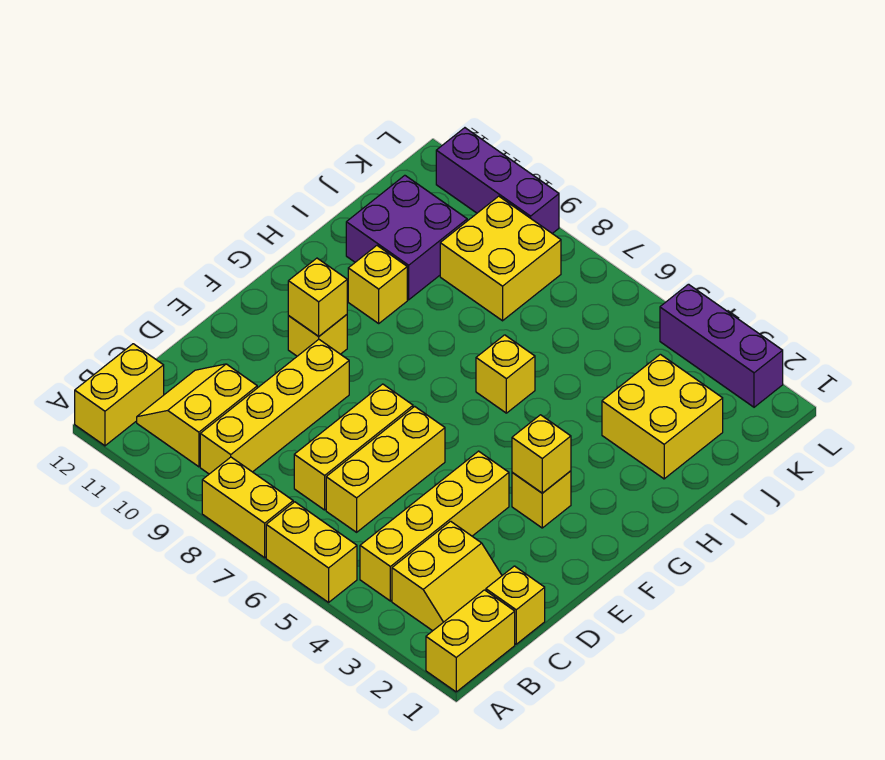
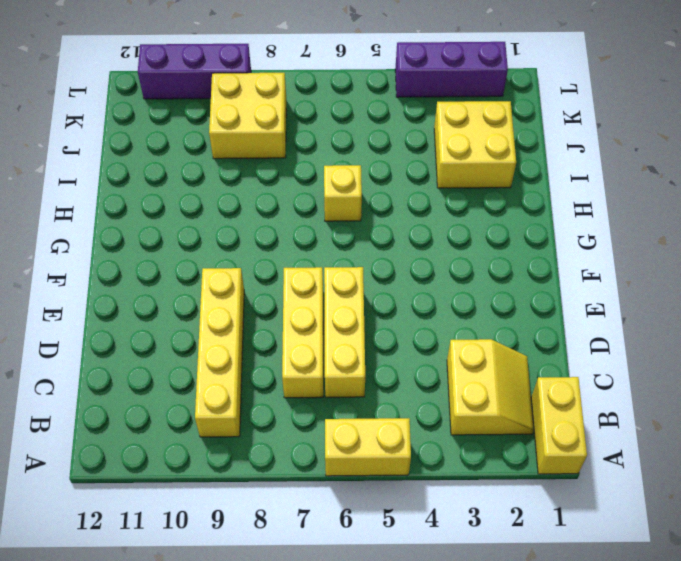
none -> yellow brick A7:A8 level 1
none -> yellow brick A12:B12 level 1
none -> yellow brick B4:E4 level 1

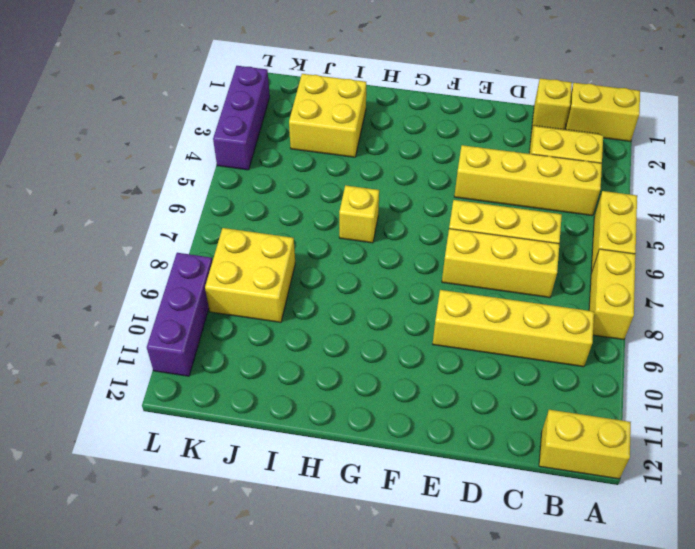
none -> yellow slope B10:C11 level 1 top 10
none -> yellow brick F3 level 1
none -> yellow brick F10 level 1

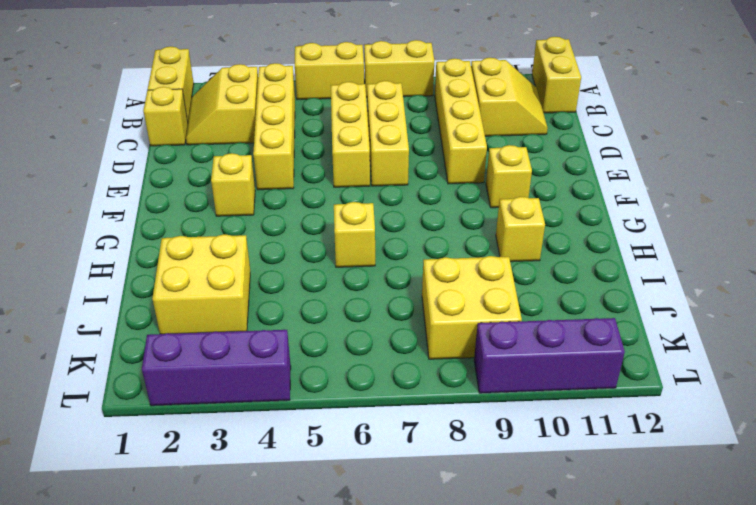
none -> purple brick I10:J11 level 1
none -> yellow brick F3 level 2
none -> yellow brick F10 level 2

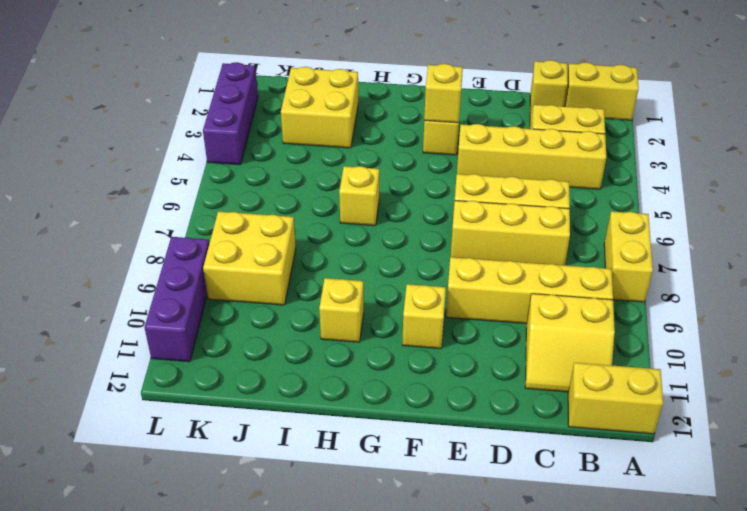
none -> yellow brick A5:A6 level 1
none -> purple brick I10:J11 level 1
none -> yellow brick F10 level 2

